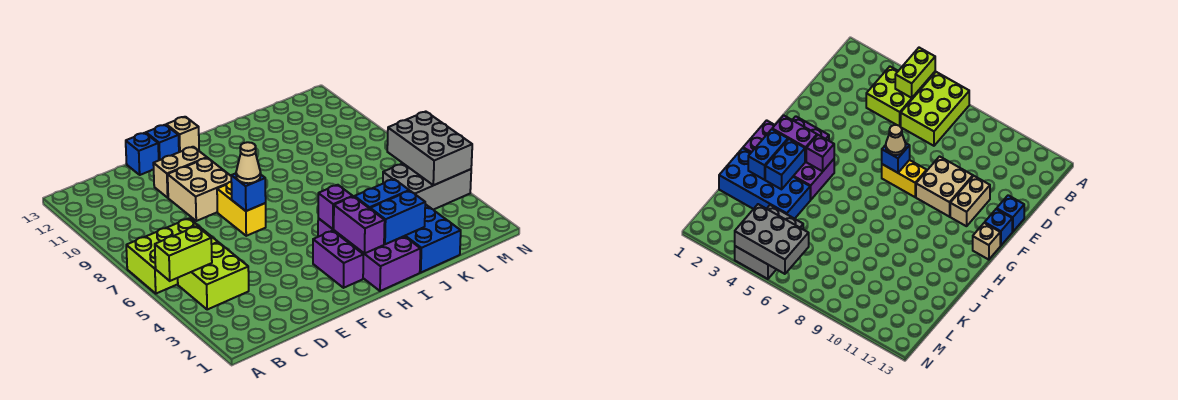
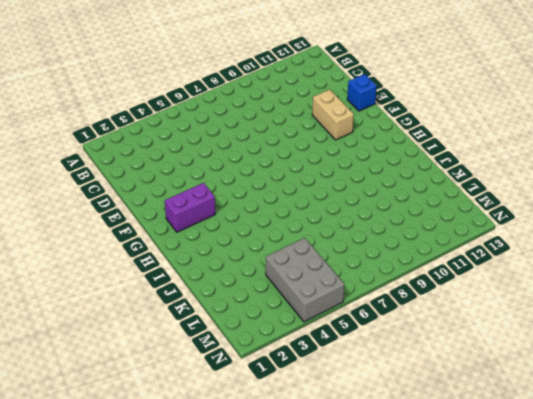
none -> lime brick A6:C7 level 1
none -> lime brick B4:C5 level 1
none -> tan brick E9:F10 level 1

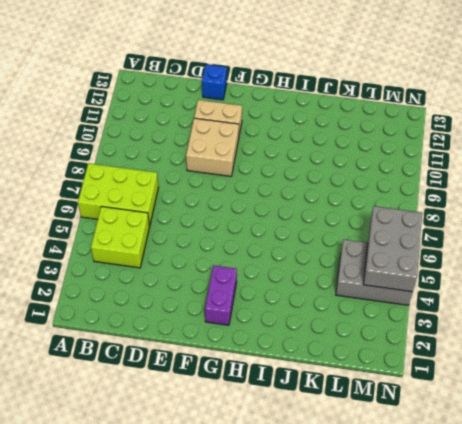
none -> yellow brick F7:F8 level 1
none -> blue brick F13 level 1
none -> tan brick G13 level 1

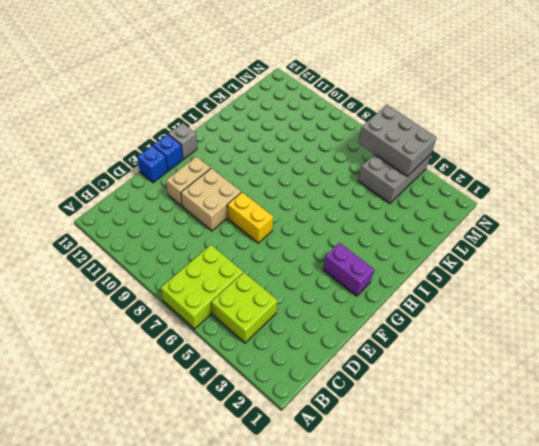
grey brick G13 level 1 -> tan brick G13 level 1
none -> purple brick H1:I4 level 1
none -> blue brick J1:K4 level 1
none -> lime brick A5:B5 level 2

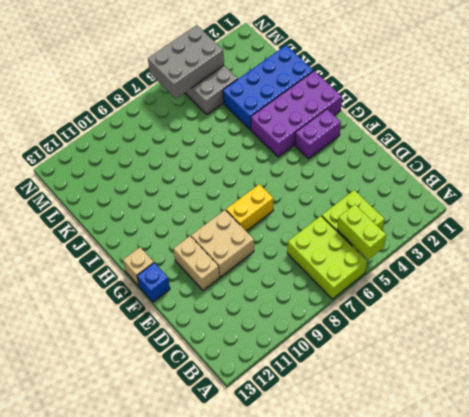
none -> blue brick E13 level 1
none -> blue brick F7 level 2
none -> purple brick H2:H3 level 2

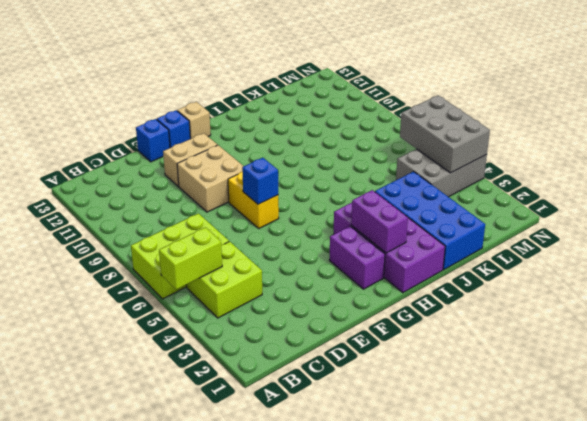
none -> purple brick H4 level 2
none -> blue brick I2:J2 level 2
none -> blue brick I3:J3 level 2

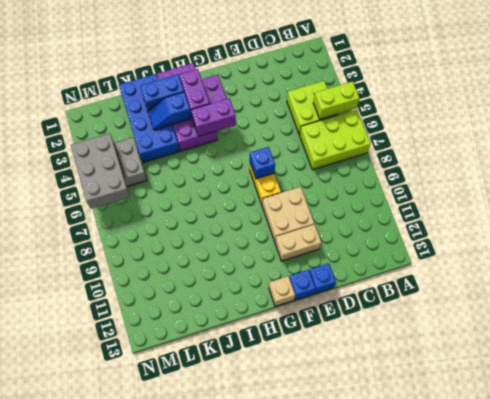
purple brick G4:H4 level 2 -> purple brick H4 level 2
blue slope I3:J3 level 2 top I -> blue brick I3:J3 level 2
none -> tan cone F7 level 3

